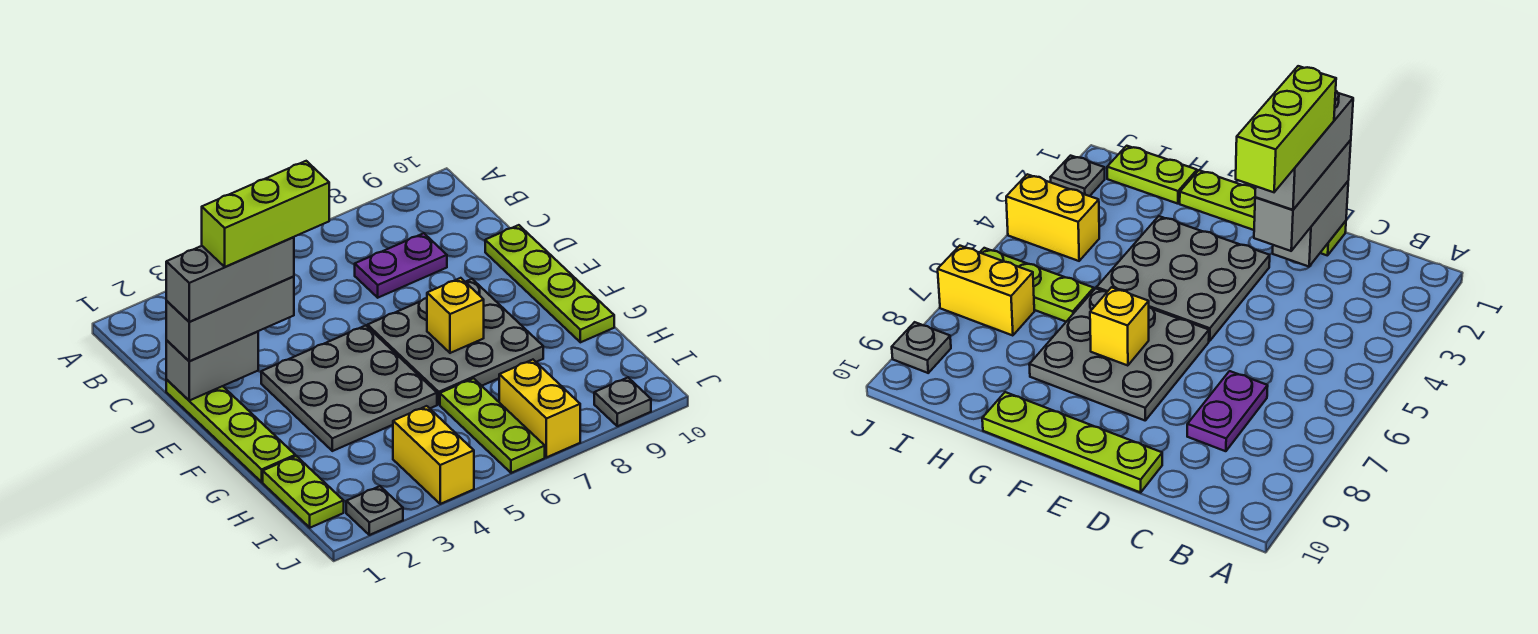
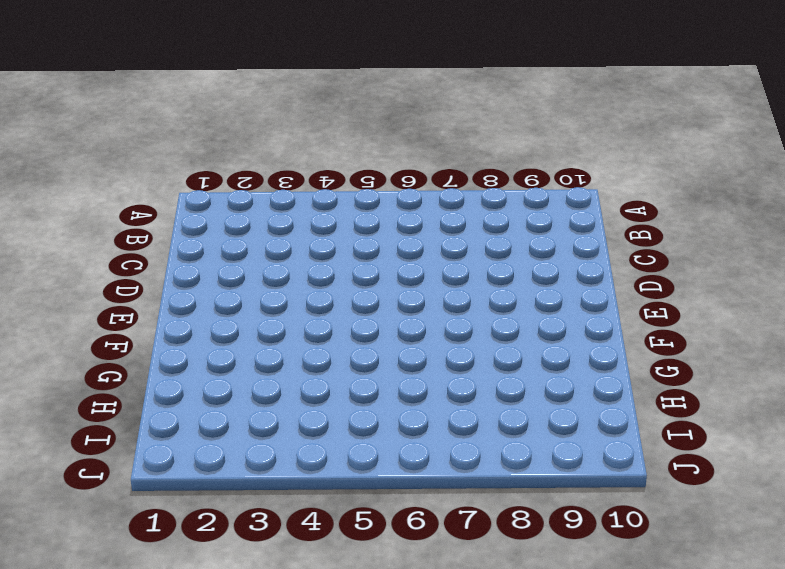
none -> purple plate C7:C8 level 1
none -> lime plate D1:G1 level 1
none -> lime plate D10:G10 level 1

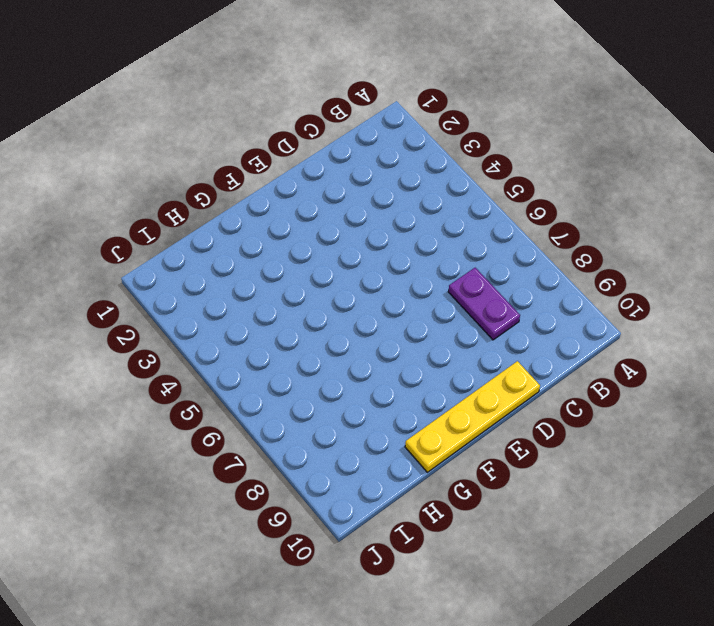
yellow plate D10:G10 level 1 -> lime plate D10:G10 level 1
none -> lime plate D1:G1 level 1
none -> grey plate E3:G5 level 1
none -> grey plate E6:G8 level 1

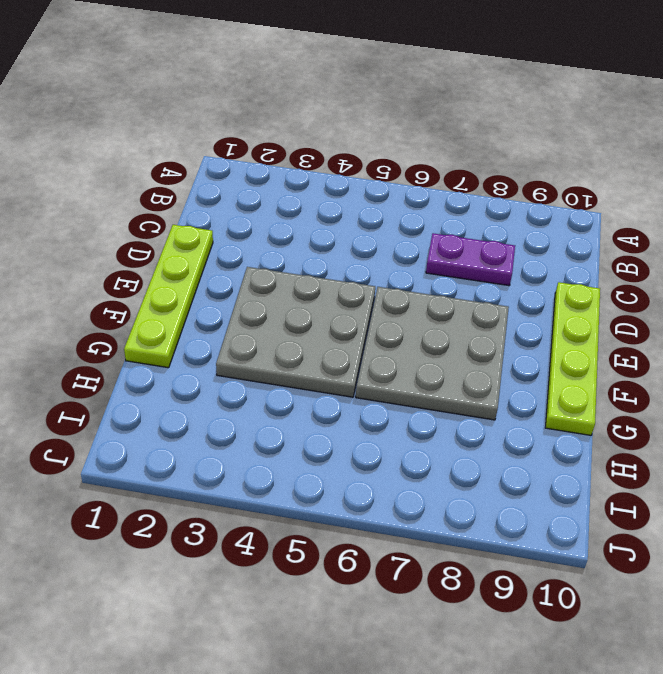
none -> lime plate H1:I1 level 1
none -> lime plate H6:J6 level 1
none -> yellow brick I4:J4 level 1

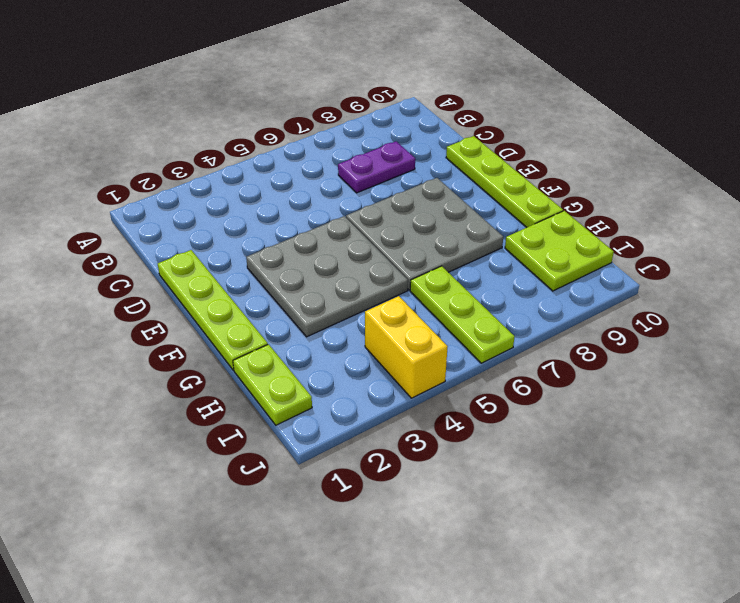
lime plate H9:I10 level 1 -> none
none -> yellow brick I7:J7 level 1
none -> grey plate J2 level 1
none -> grey plate J9 level 1

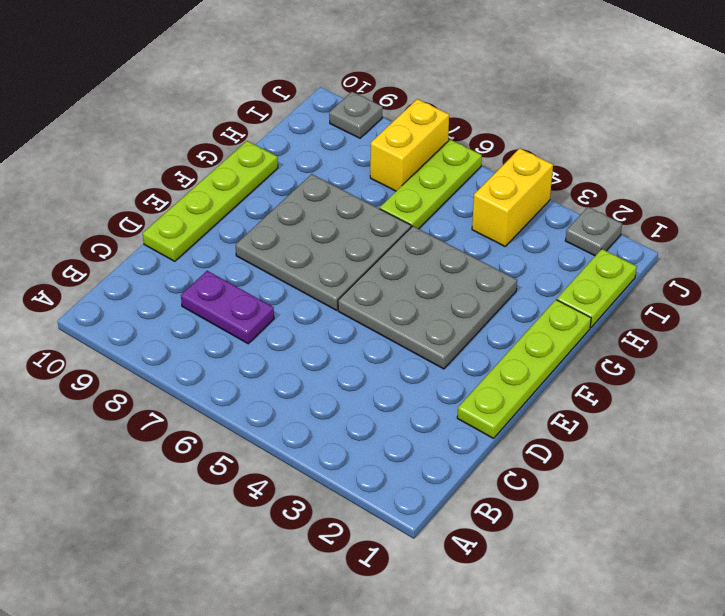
none -> grey brick D1:D2 level 2
none -> yellow brick F7 level 2
none -> grey brick D1:D3 level 3

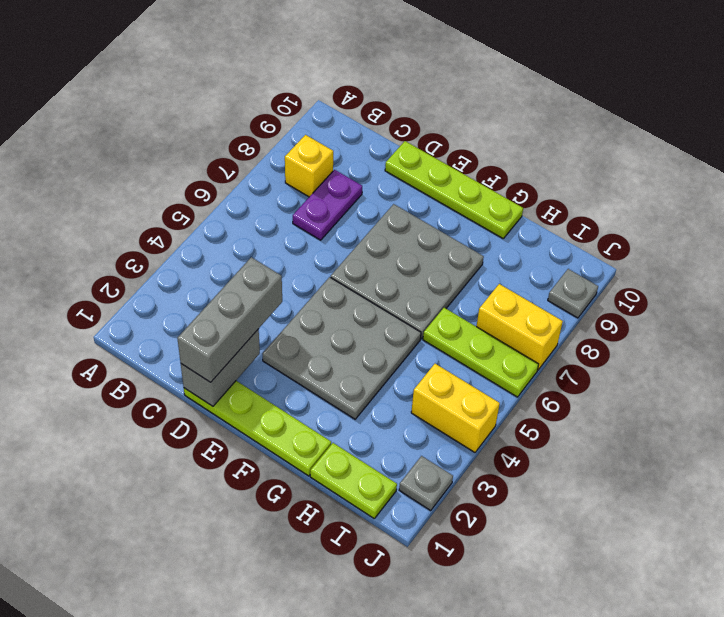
yellow brick B8 level 1 -> yellow brick F7 level 2
none -> grey brick D1:D3 level 4
none -> lime brick D2:D4 level 5

